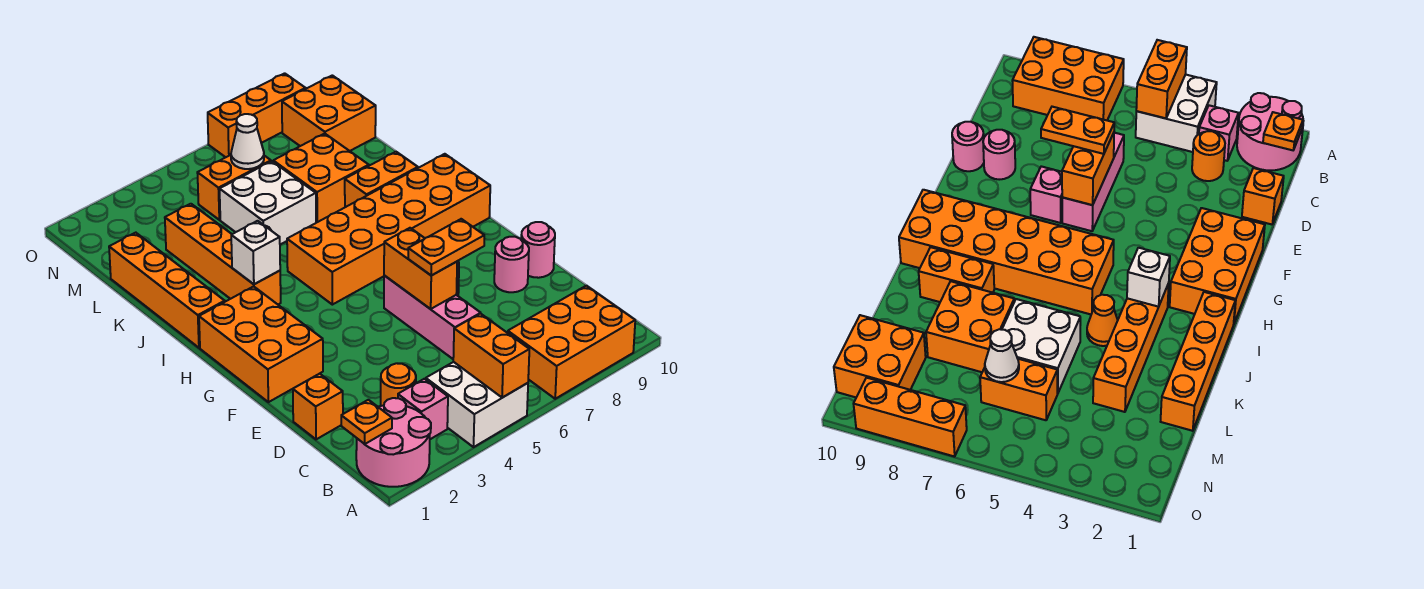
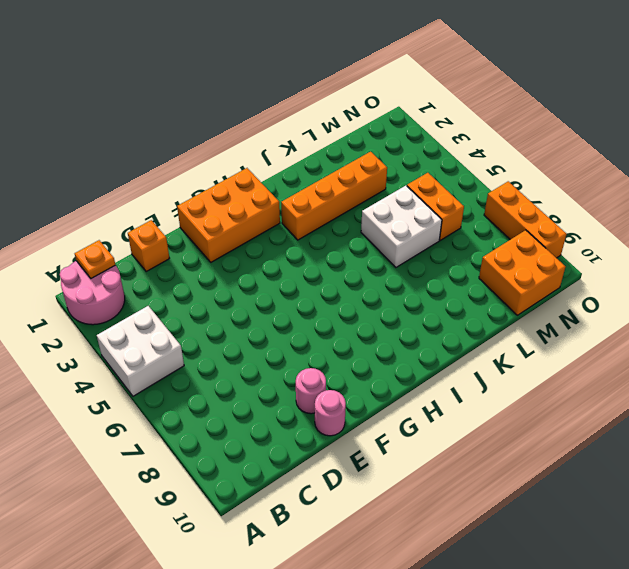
none -> orange brick A7:B9 level 1
none -> pink brick B3 level 1
none -> orange round brick C3 level 1

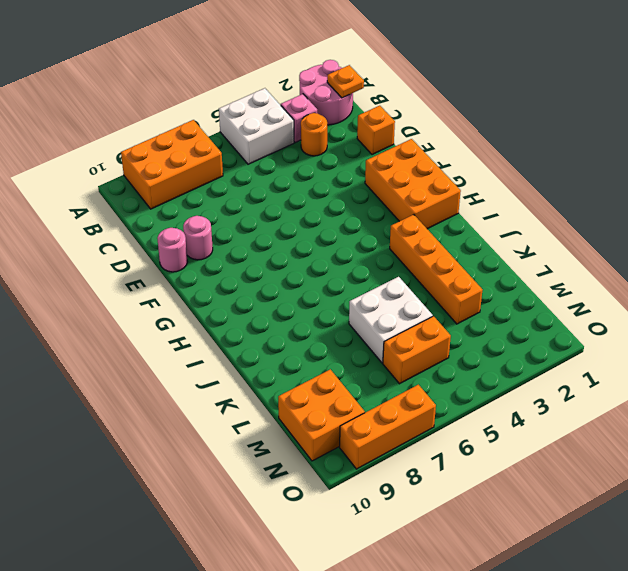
none -> pink brick D6:F6 level 1
none -> pink brick F7 level 1
none -> orange brick H5:I10 level 1

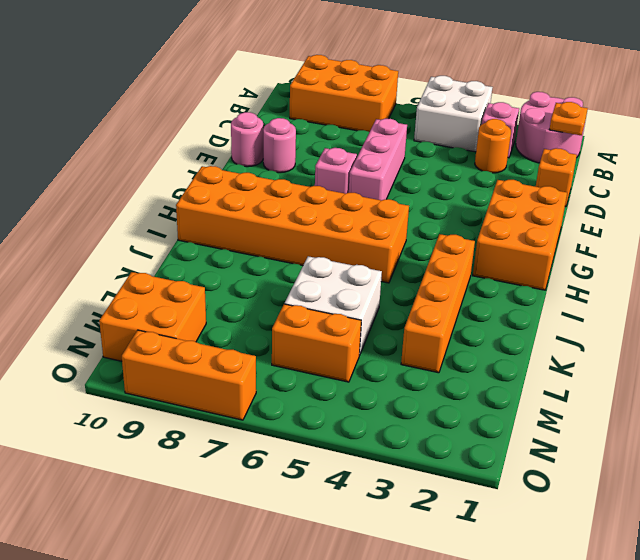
none -> orange brick I1:L1 level 1
none -> orange cone J4 level 1
none -> orange brick J8:J9 level 1

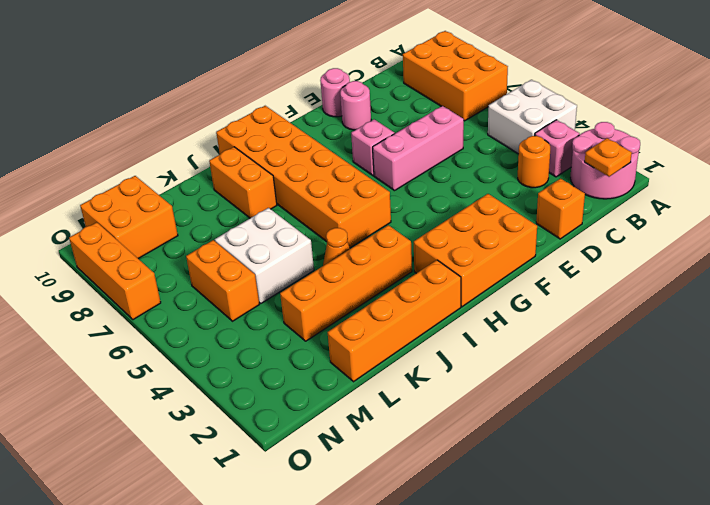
none -> orange brick K7:L8 level 1
none -> orange brick A5:B5 level 2
none -> orange brick E6:F6 level 2

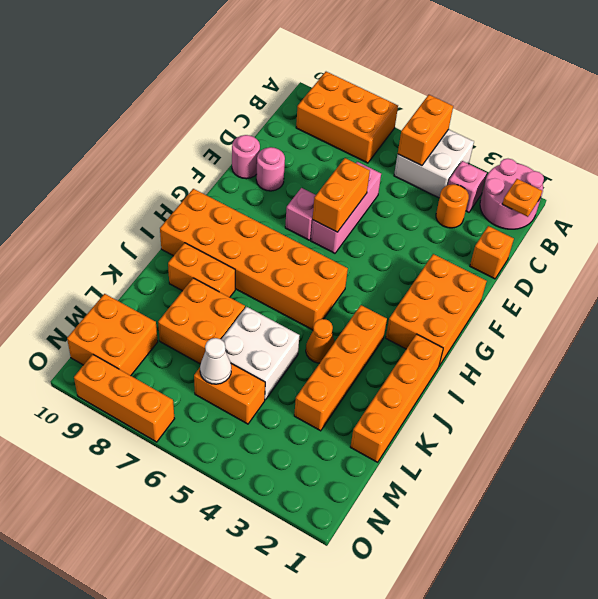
none -> white brick I3 level 2
none -> orange plate E6:E7 level 3

